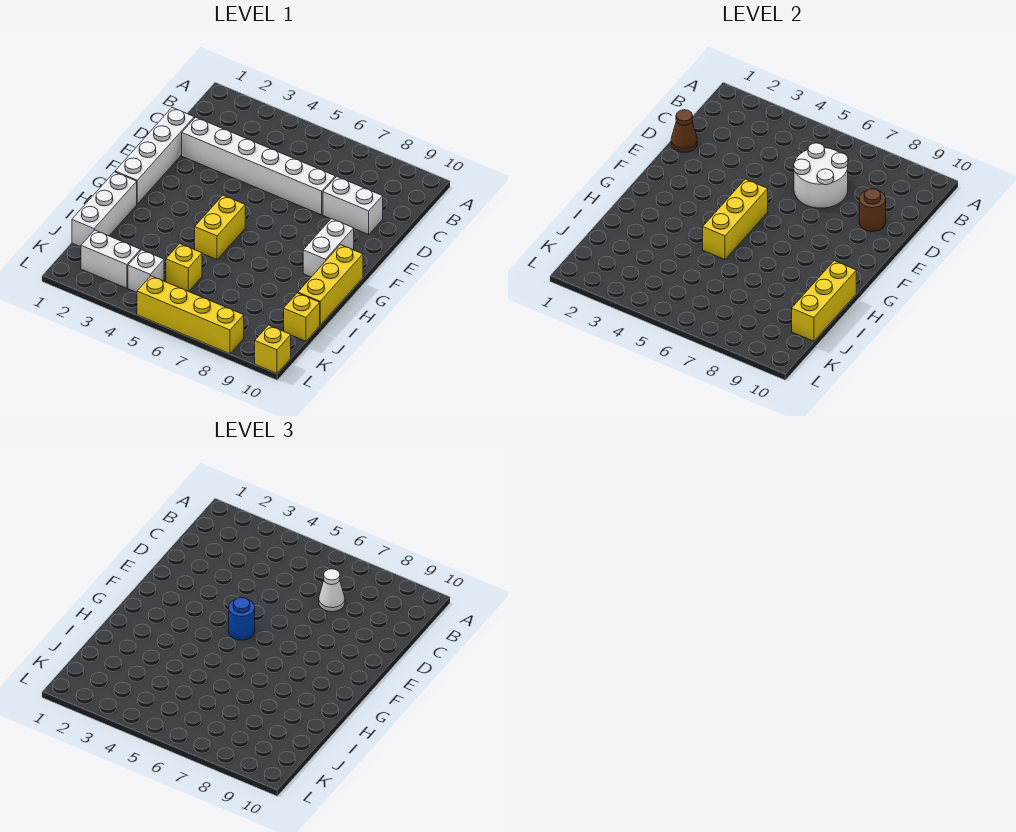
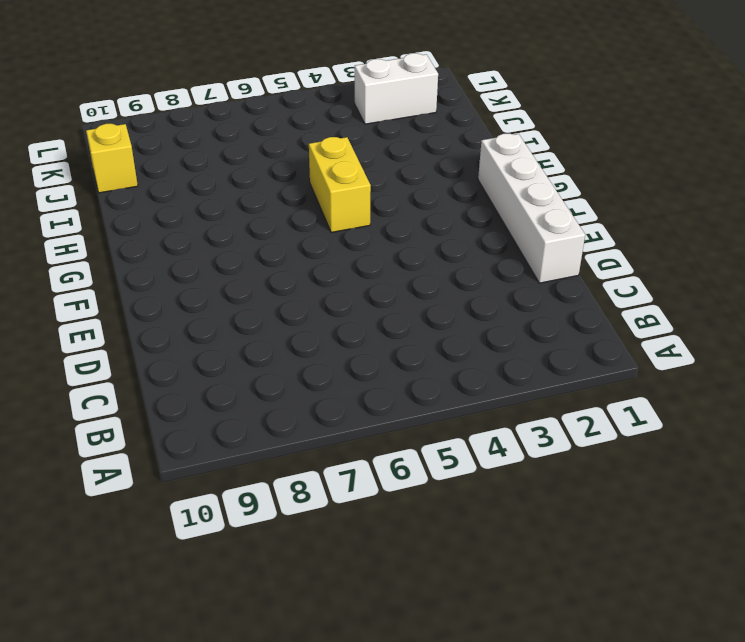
none -> white brick D2:D7 level 1
none -> white brick D8:D9 level 1
none -> white brick F9:G9 level 1

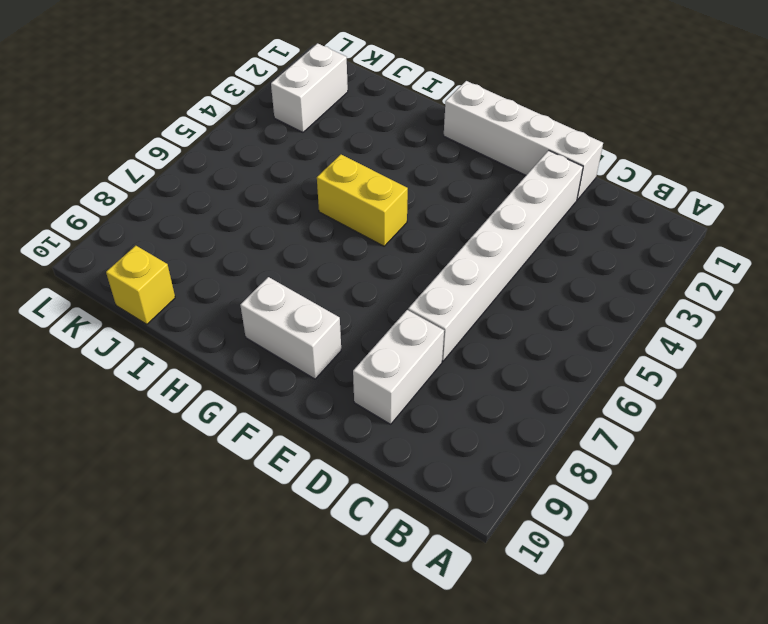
none -> yellow brick G10:I10 level 1
none -> white brick H1:J1 level 1
none -> yellow brick J5 level 1

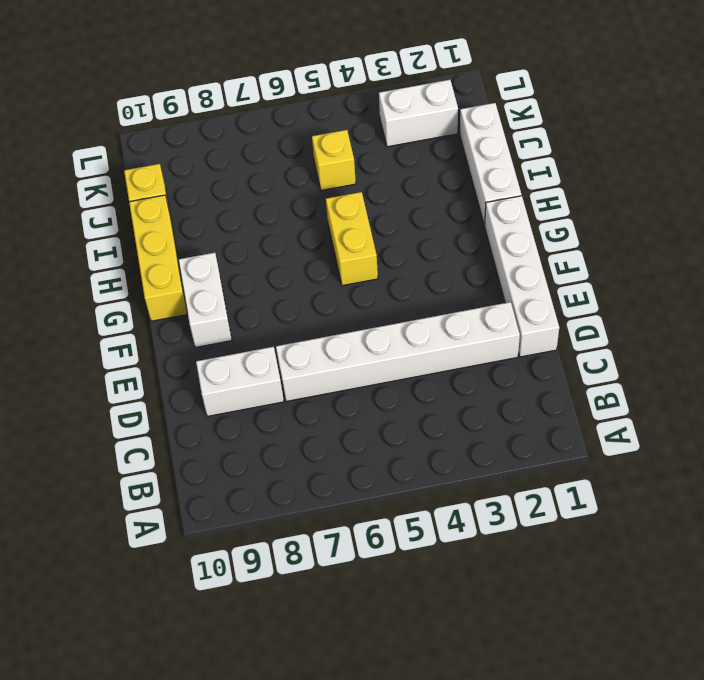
none -> white brick K4 level 1
none -> yellow brick L5:L8 level 1
none -> yellow brick L10 level 1

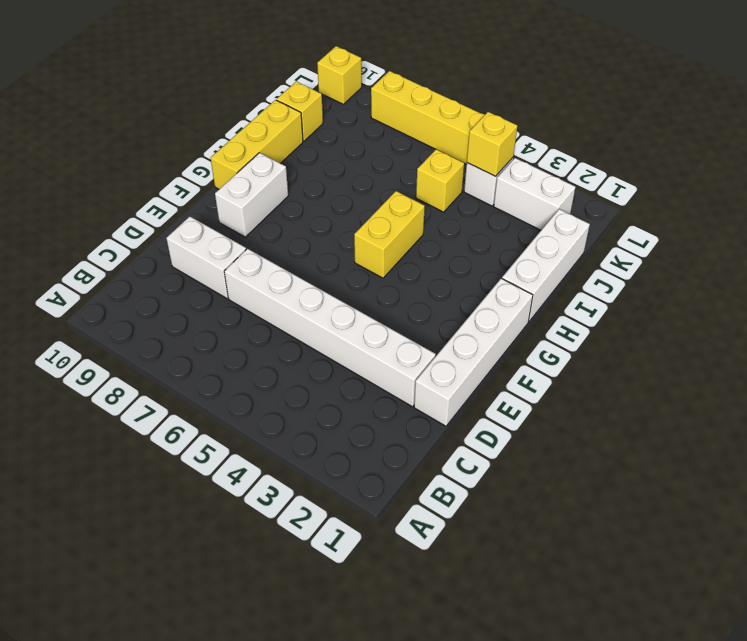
yellow brick K4 level 2 -> none
none -> white round brick C6:D7 level 2
none -> brown cone D1 level 2
none -> brown round brick D9 level 2

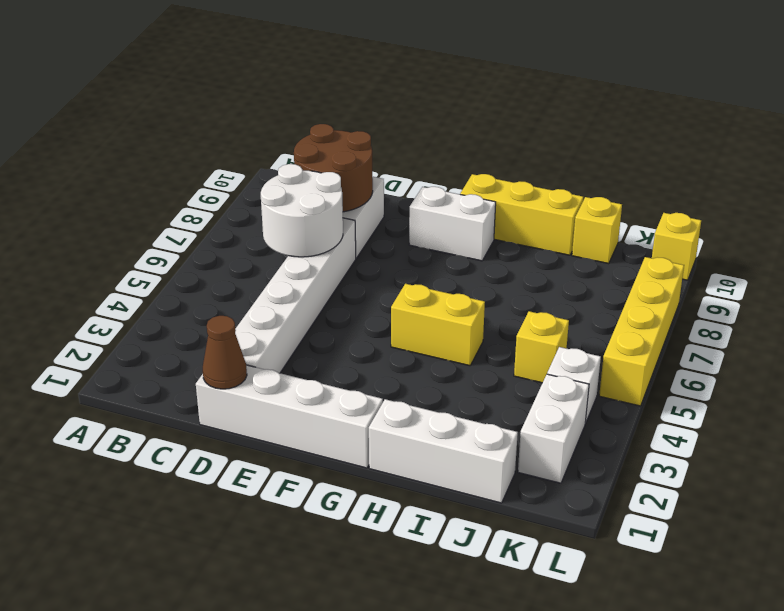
brown round brick C8:D9 level 2 -> brown round brick D9 level 2
none -> yellow brick F5:H5 level 2
none -> yellow brick H10:J10 level 2
none -> white cone C7 level 3

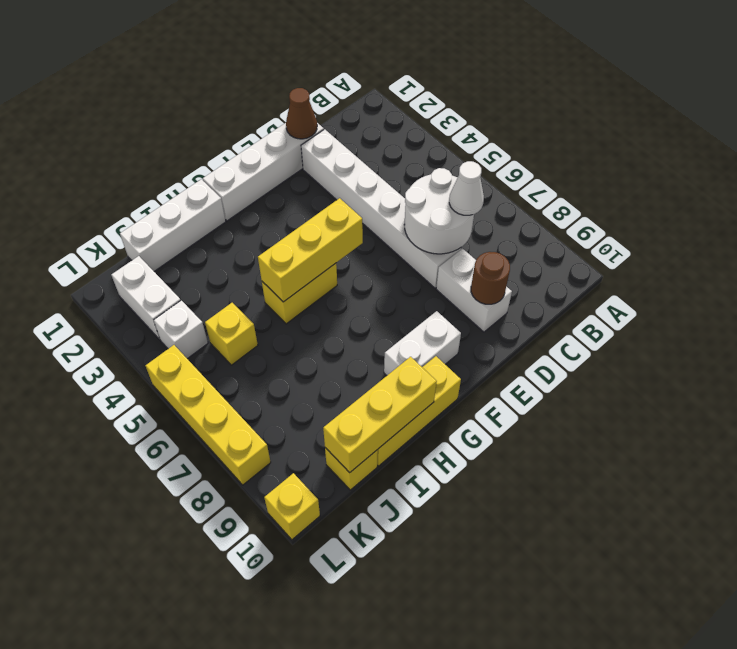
none -> blue round brick F5 level 3

